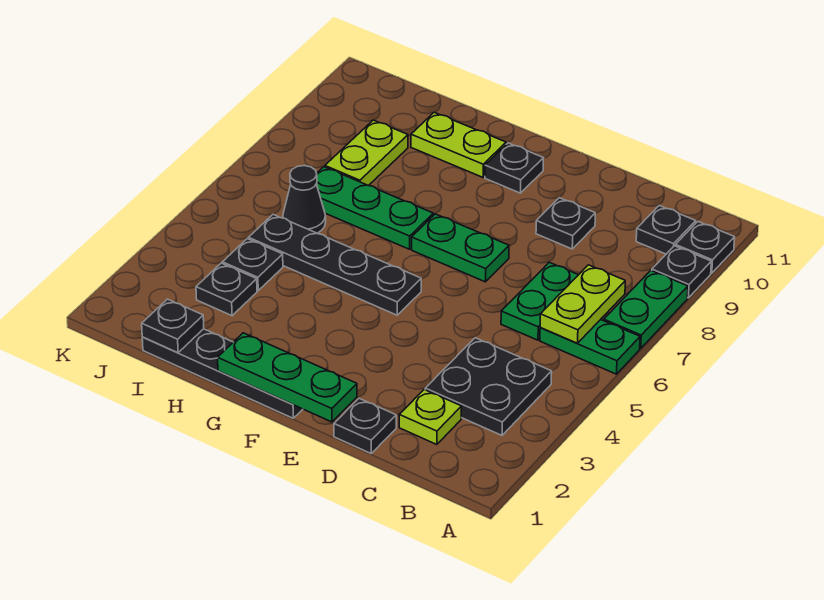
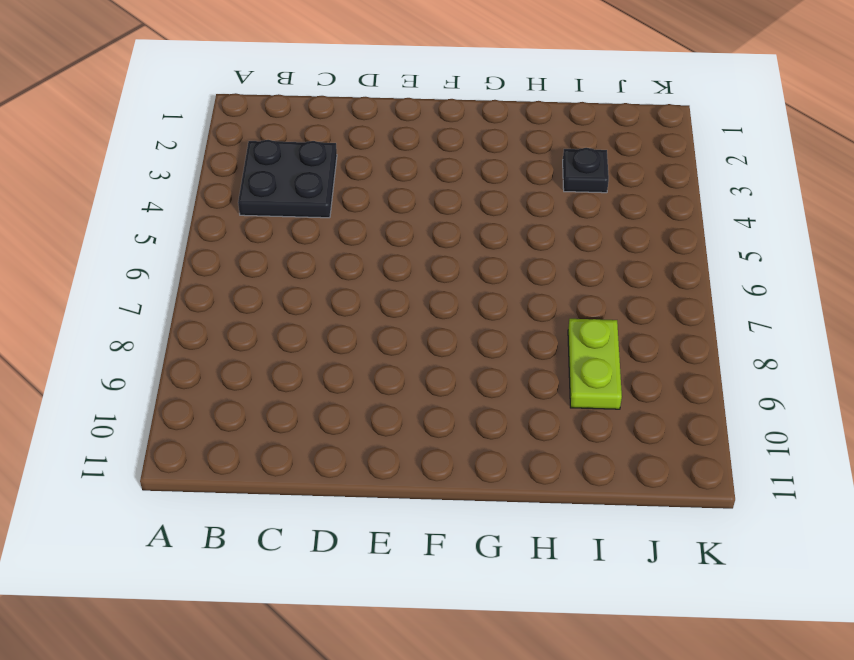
none -> green plate A6:B6 level 1
none -> green plate A7:A8 level 1
none -> black plate A9 level 1

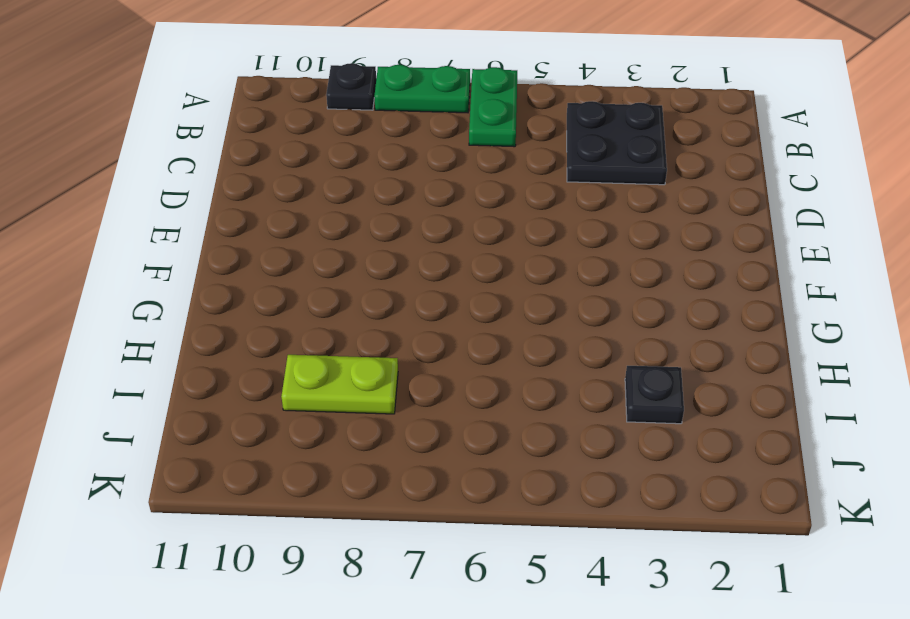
none -> black plate A10 level 1
none -> black plate B10 level 1
none -> lime plate C2 level 1

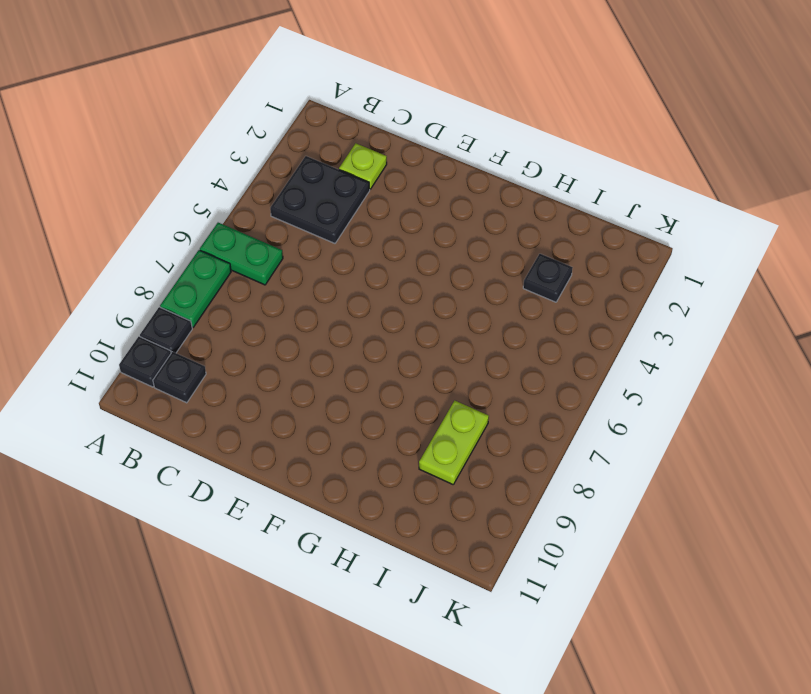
none -> green plate C6:C7 level 1
none -> black plate D1 level 1
none -> black plate D9 level 1

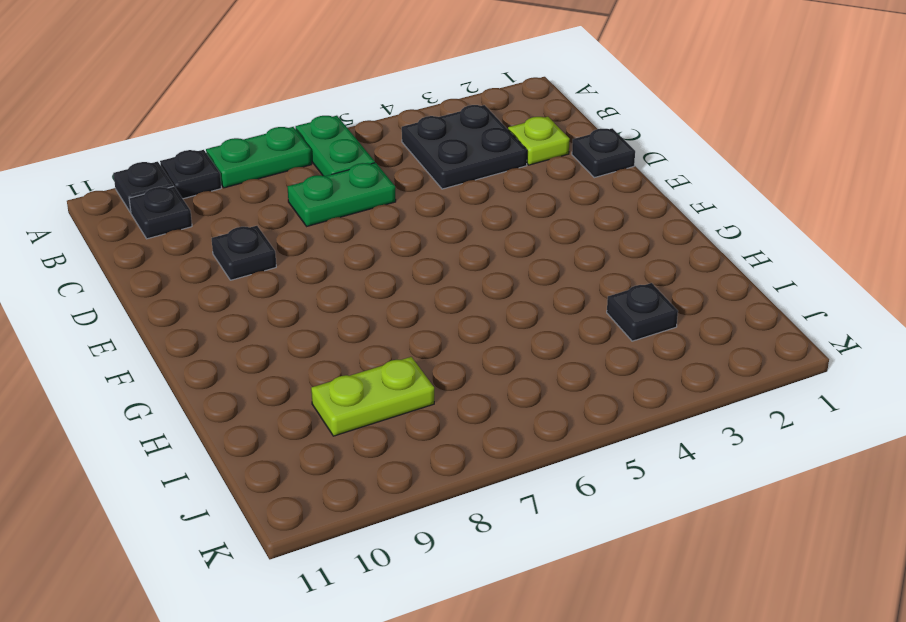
none -> green plate E7:F7 level 1
none -> black plate F1:I1 level 1
none -> black plate F5:I5 level 1

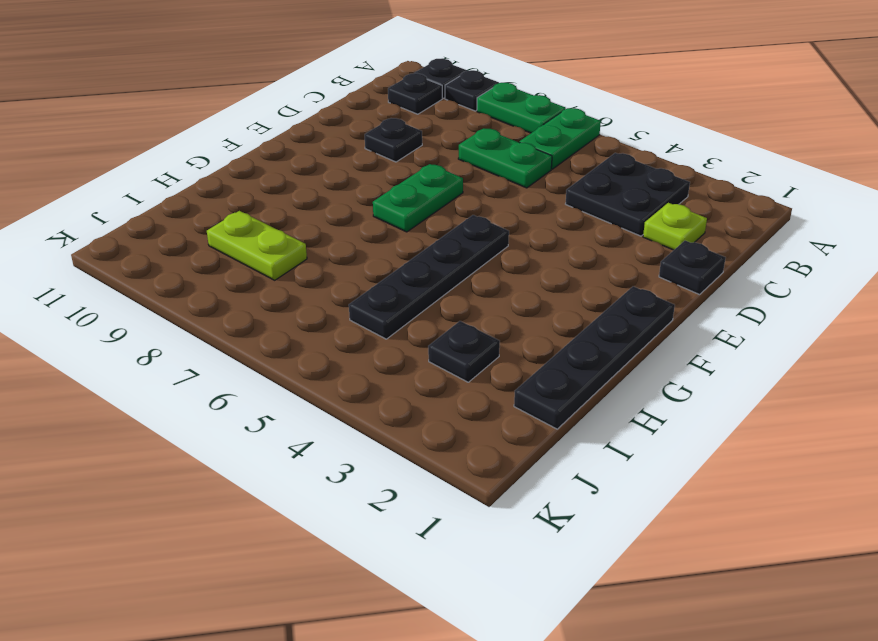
none -> black plate F10 level 1
none -> green plate G7:I7 level 1
none -> lime plate G10:H10 level 1

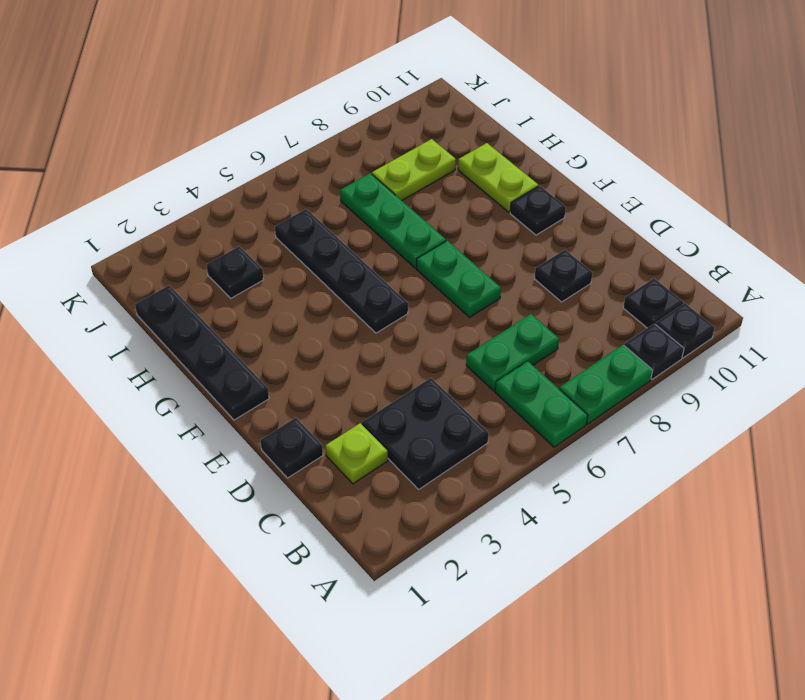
none -> black plate I4 level 1
none -> black cone I6 level 1
none -> lime plate B6:B7 level 2

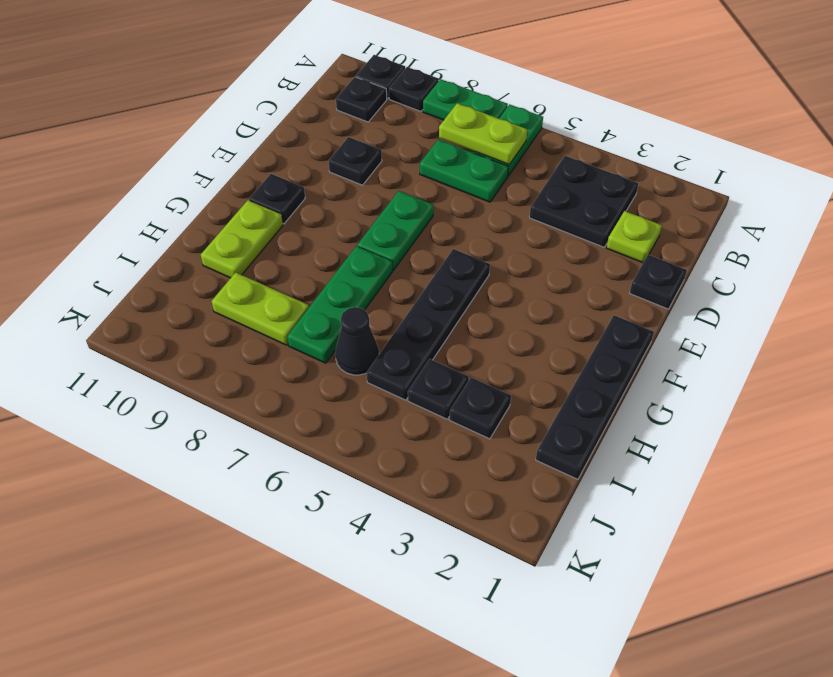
none -> green plate E1:G1 level 2
none -> black plate I1 level 2

